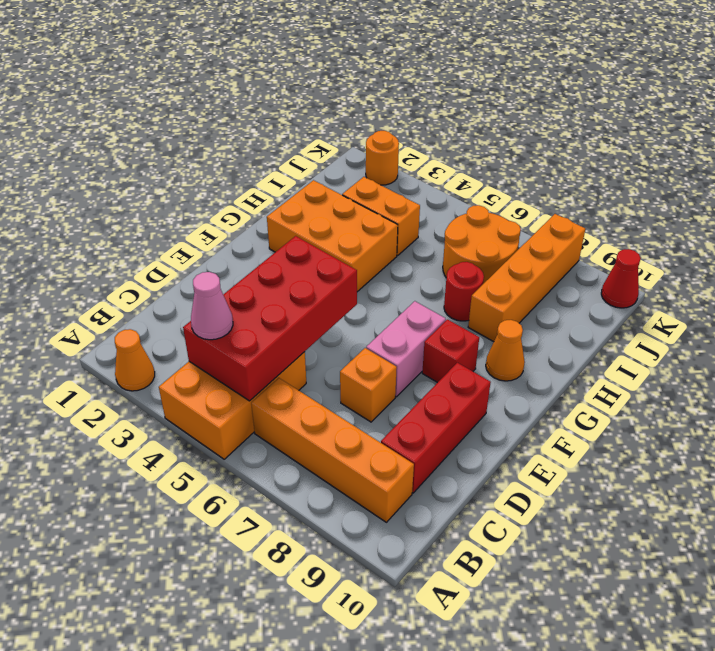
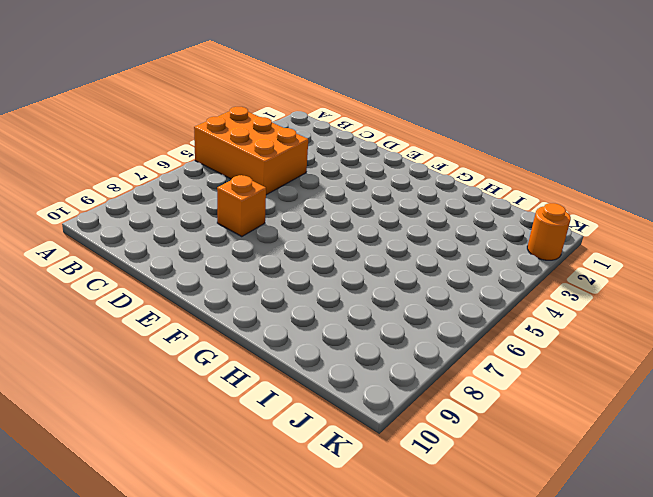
none -> orange cone A2 level 1
none -> orange brick B6:B9 level 1
none -> red brick C9:E9 level 1

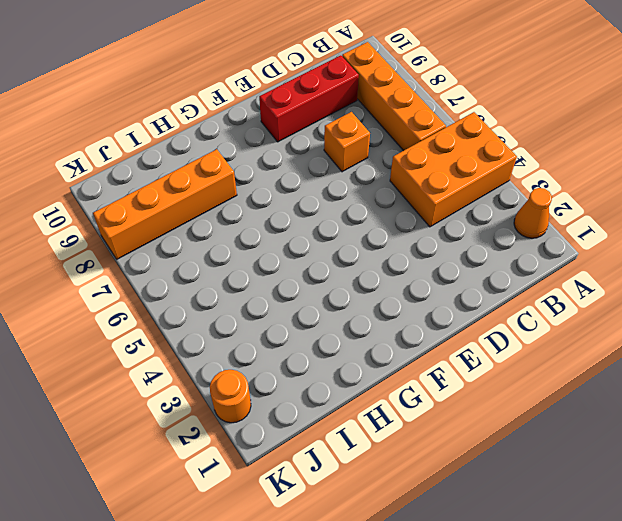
none -> pink brick E7:F7 level 1
none -> red brick F8 level 1
none -> orange brick G2:H4 level 1

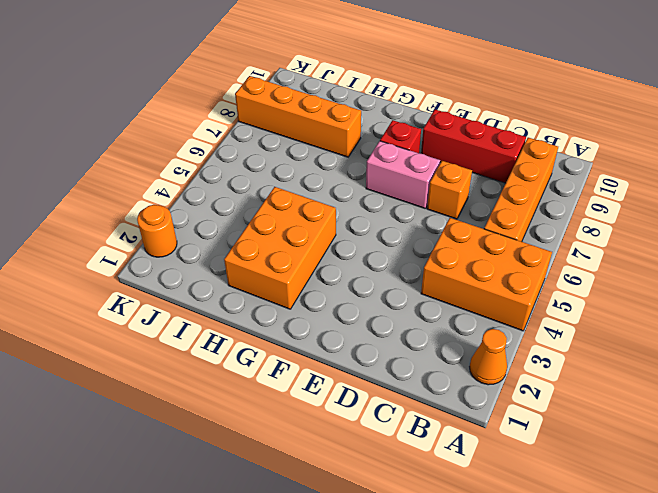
none -> orange cone G9 level 1
none -> red round brick H7 level 1
none -> orange brick I3:I4 level 1

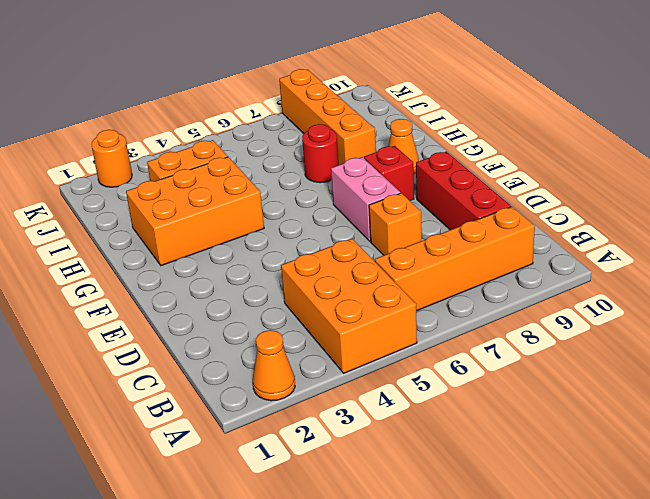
none -> orange round brick I6:J7 level 1
none -> red cone K10 level 1
none -> red brick B4:E5 level 2

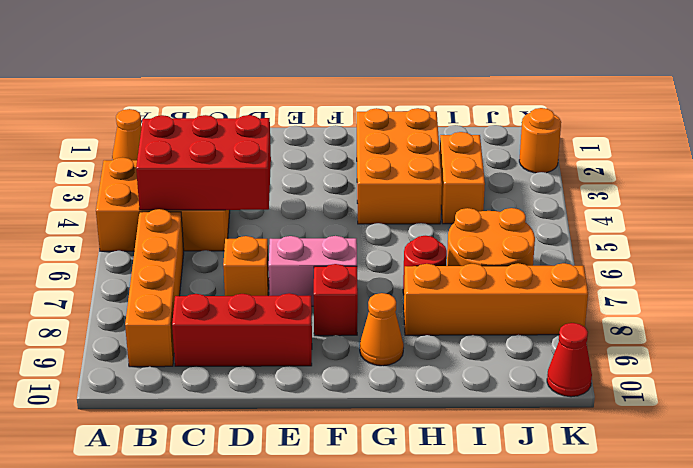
red brick B4:D5 level 2 -> red brick B4:E5 level 2
none -> pink cone B4 level 3

